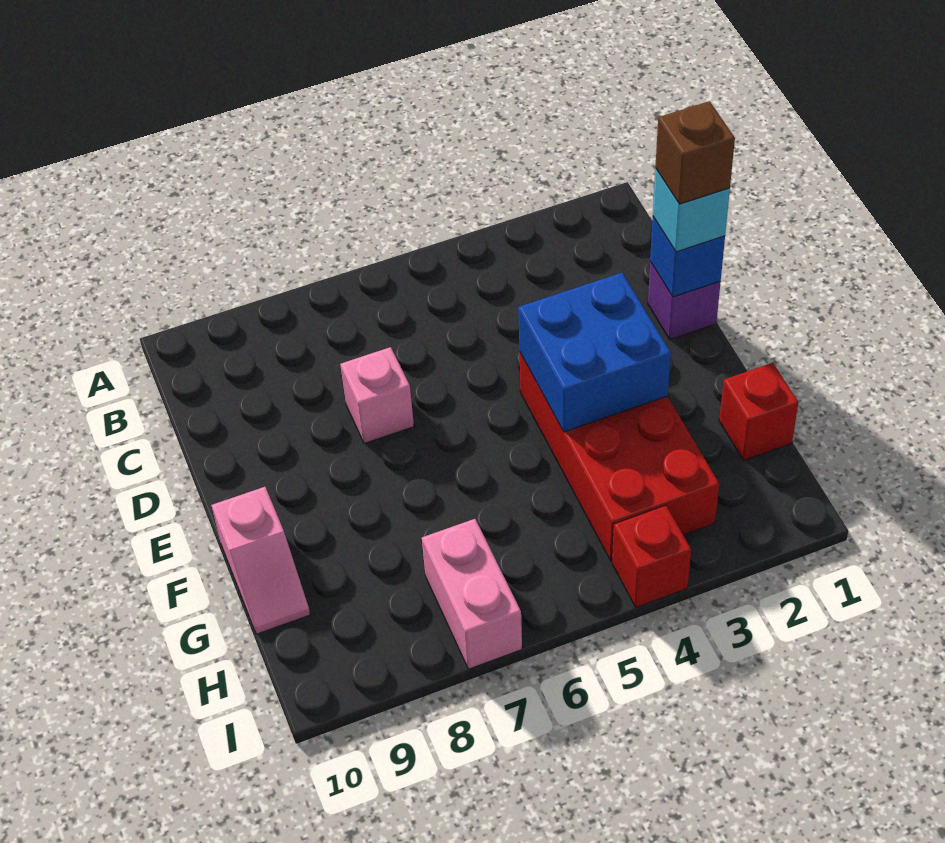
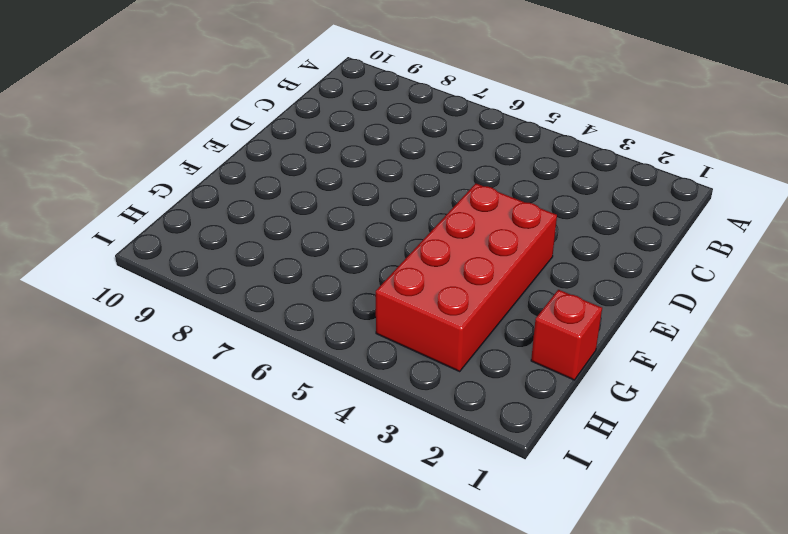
none -> purple brick D1 level 1
none -> pink brick D7 level 1

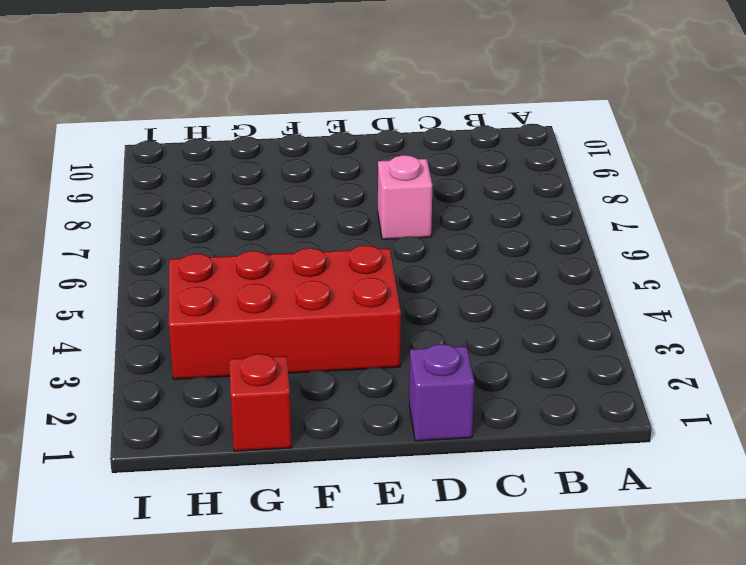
none -> pink slope F10:G10 level 1 top F
none -> pink brick H7:I7 level 1

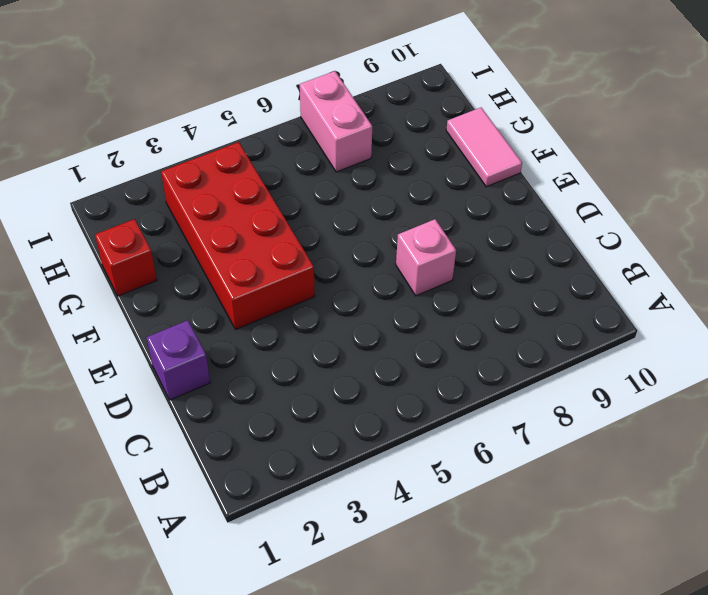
pink tile F10:G10 level 1 -> pink slope F10:G10 level 1 top F
none -> red brick I4 level 1
none -> blue brick D1 level 2

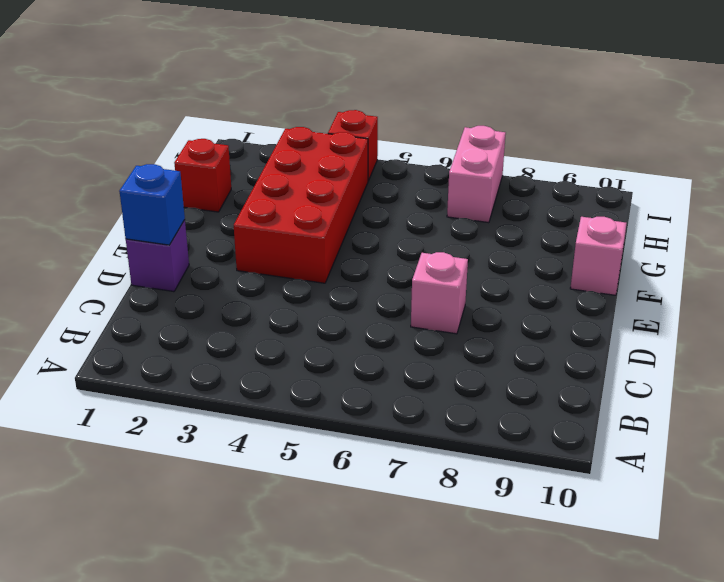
none -> blue brick E3:F4 level 2
none -> cyan brick D1 level 3

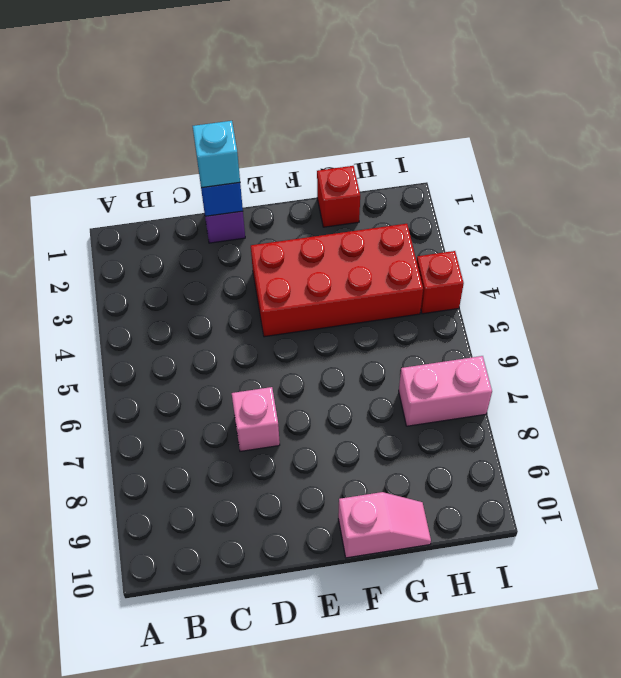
none -> blue brick E3:F4 level 2
none -> brown brick D1 level 4

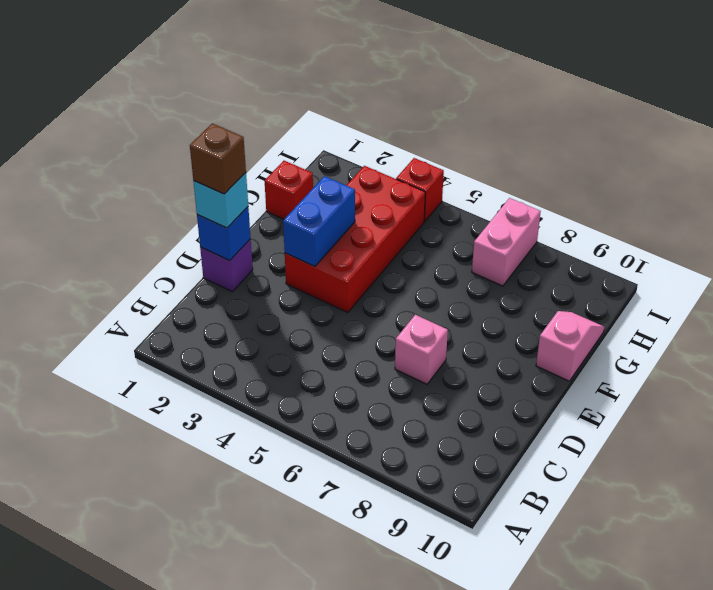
blue brick E3:F3 level 2 -> blue brick E3:F4 level 2

